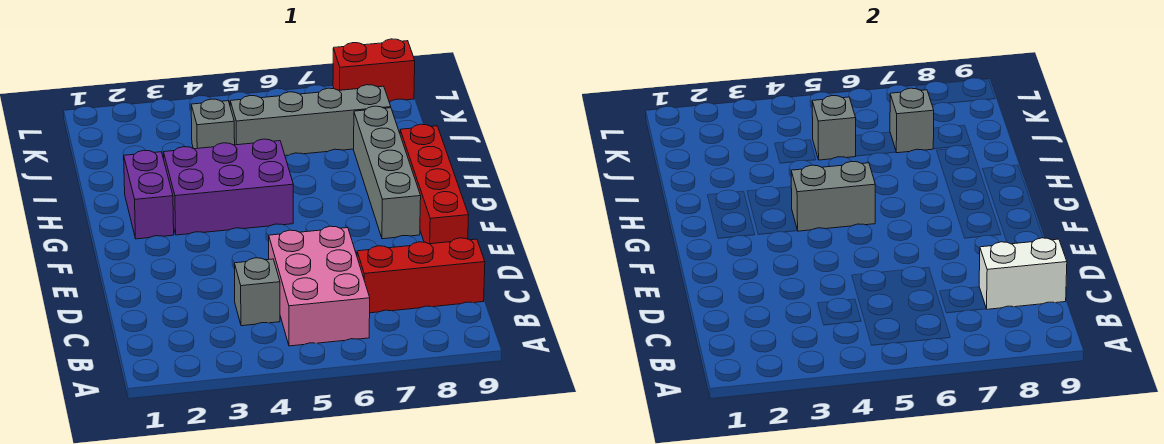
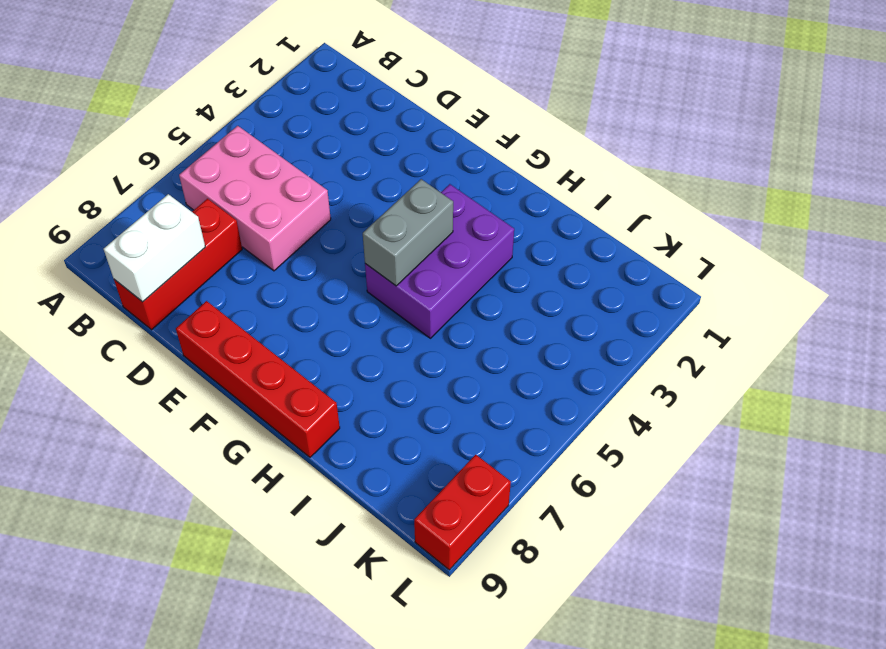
none -> grey brick C4 level 1
none -> grey brick F8:I8 level 1
none -> purple brick G2:H2 level 1

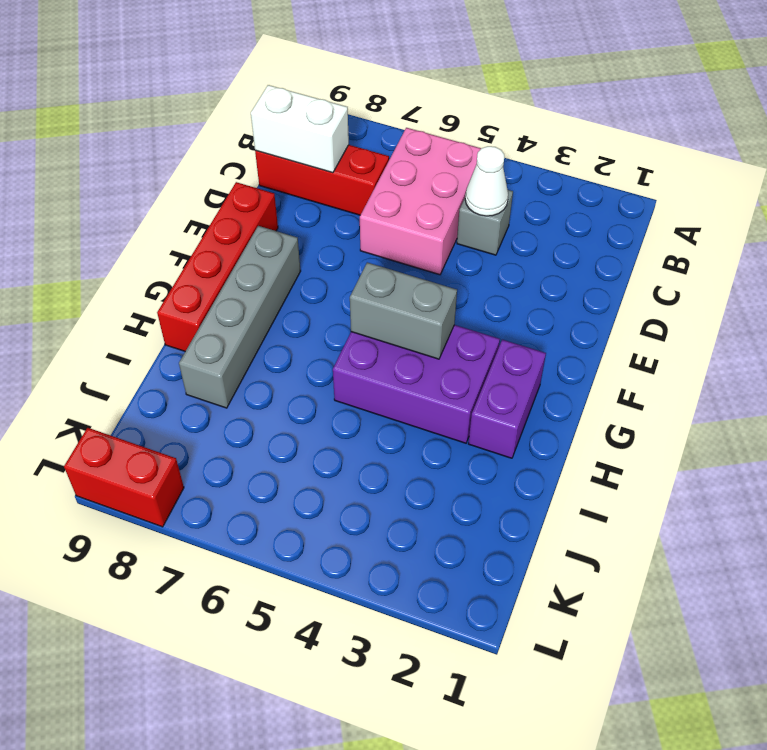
white cone C4 level 2 -> none
none -> grey brick J4 level 1
none -> grey brick J5:J8 level 1
none -> grey brick J5 level 2

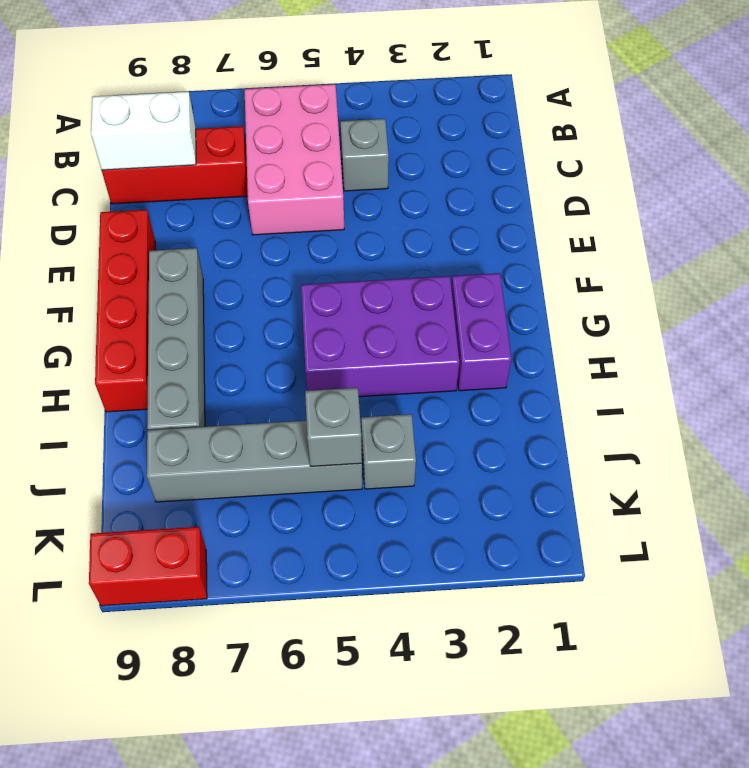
none -> grey brick G4:G5 level 2
none -> grey brick J7 level 2

